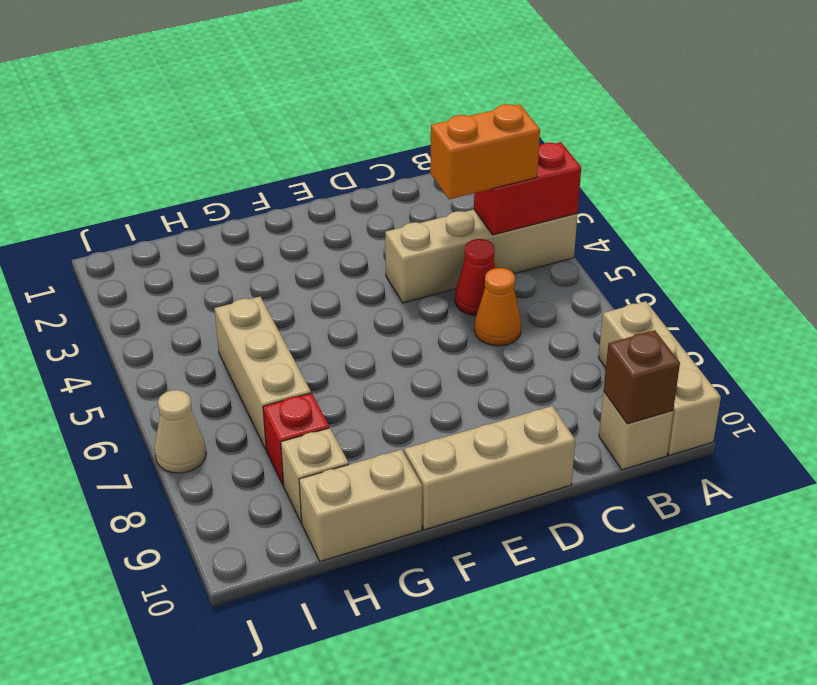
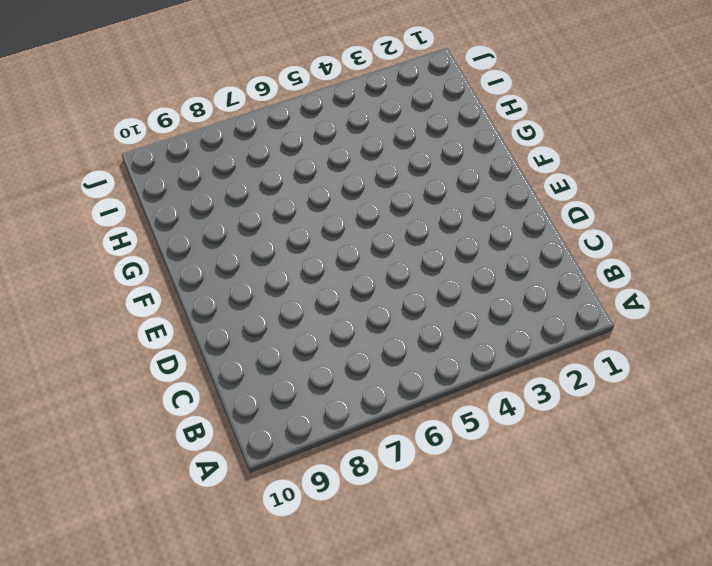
none -> tan brick A4:D4 level 1
none -> tan brick A8:A10 level 1
none -> tan brick B10 level 1

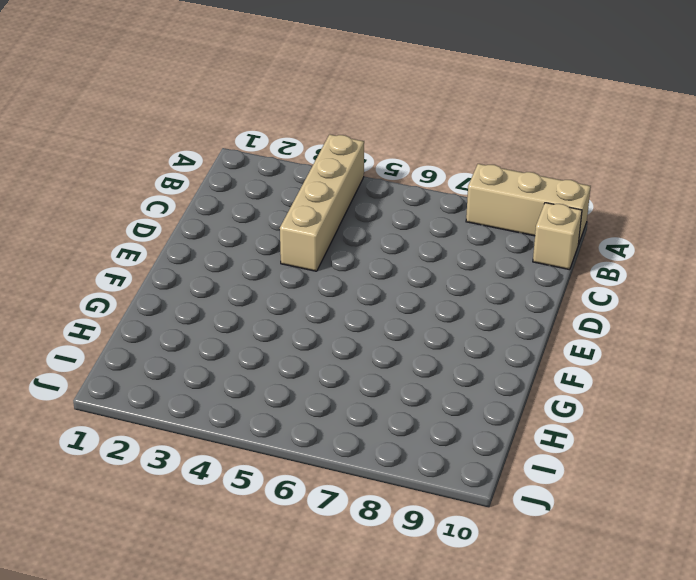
none -> red cone C5 level 1
none -> orange cone C6 level 1
none -> tan brick D10:F10 level 1

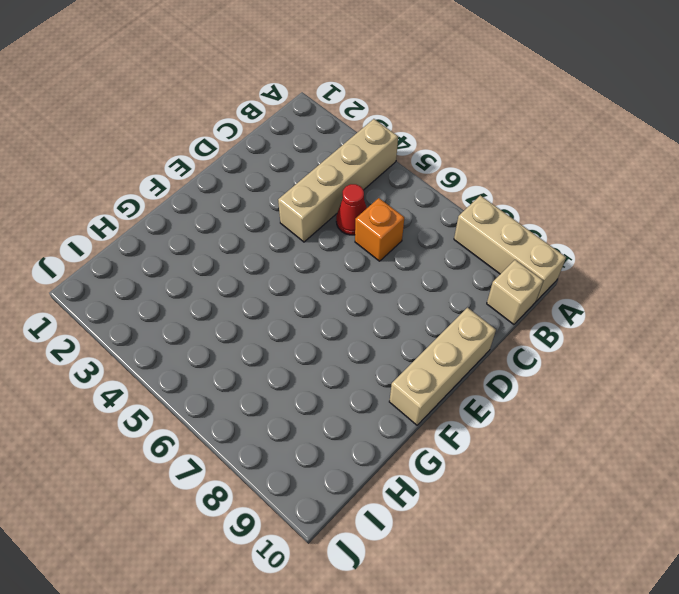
orange brick C6 level 1 -> orange cone C6 level 1
none -> tan brick G10:H10 level 1
none -> tan brick H5:H7 level 1
none -> red brick H8 level 1

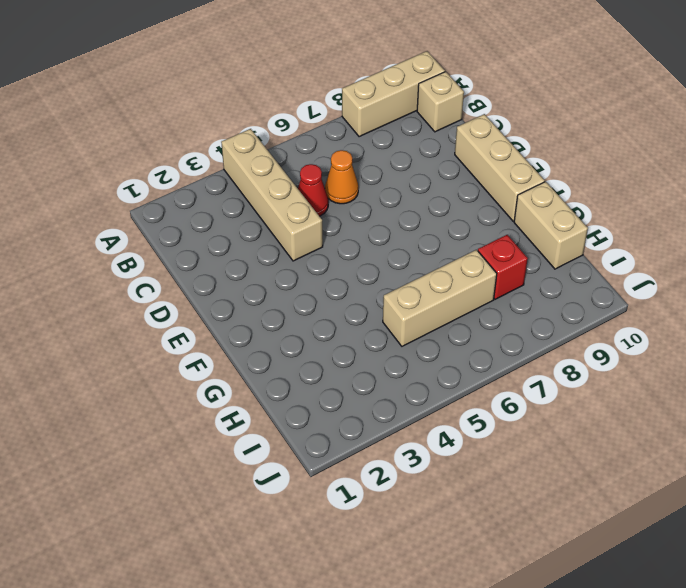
none -> tan brick H9 level 1
none -> tan cone J7 level 1
none -> red brick A4:B4 level 2

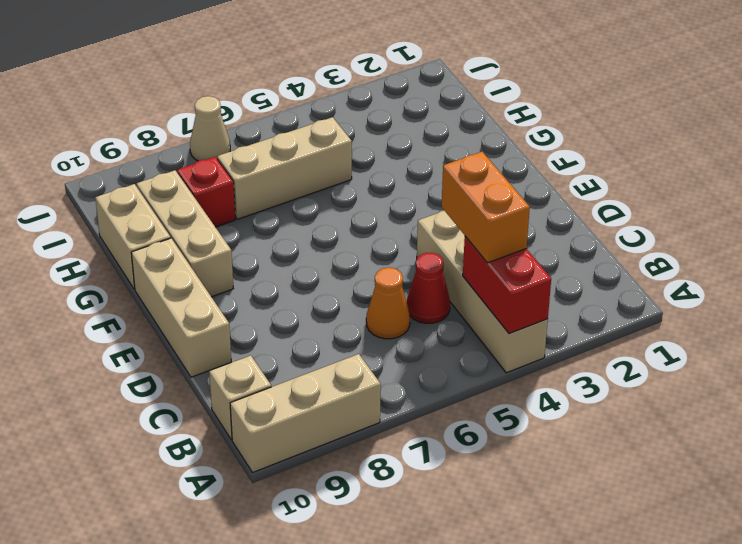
tan brick F9:H9 level 1 -> tan brick H9 level 1
none -> brown brick B10 level 2

